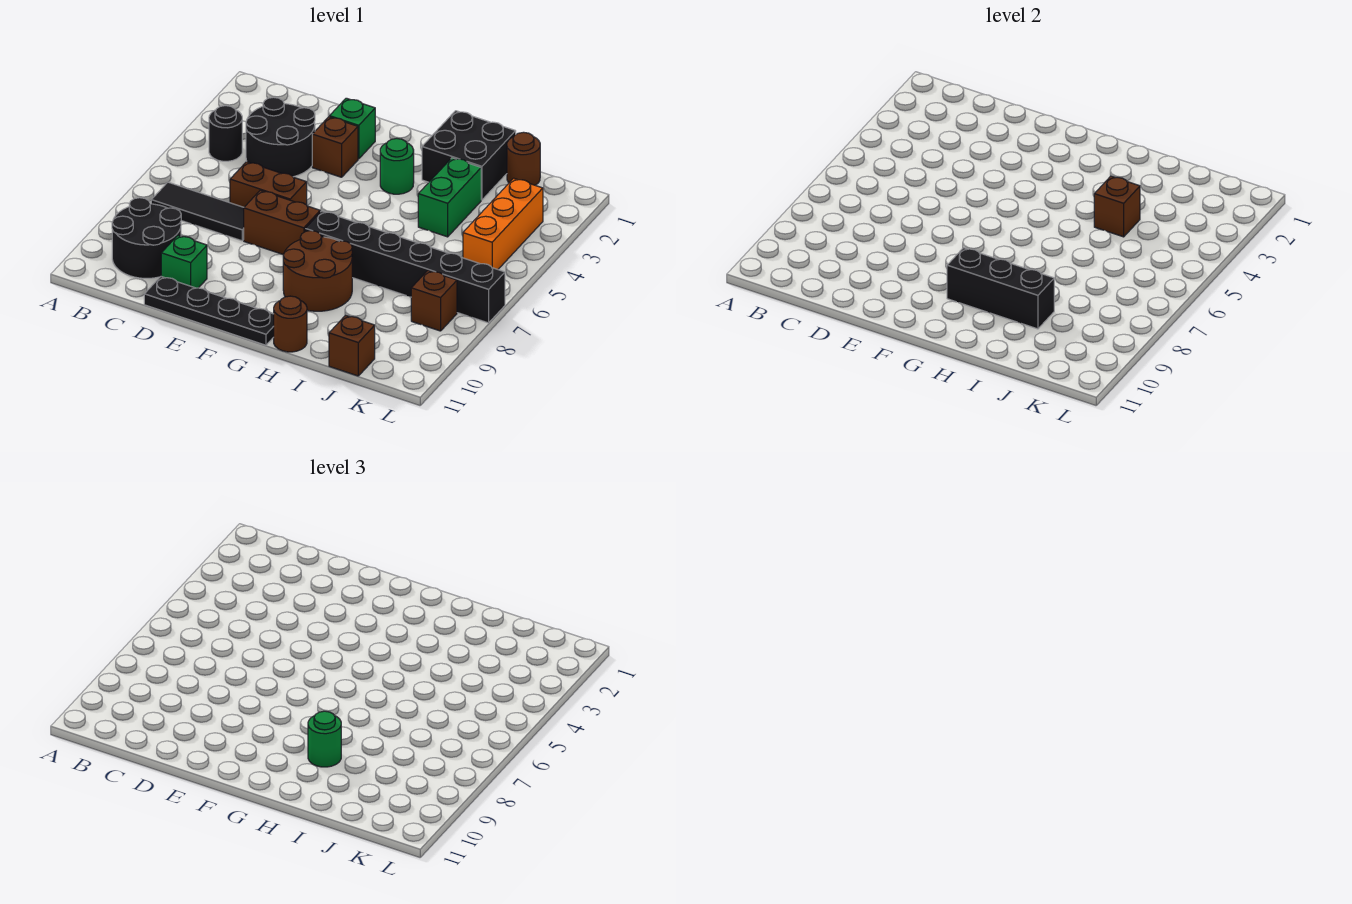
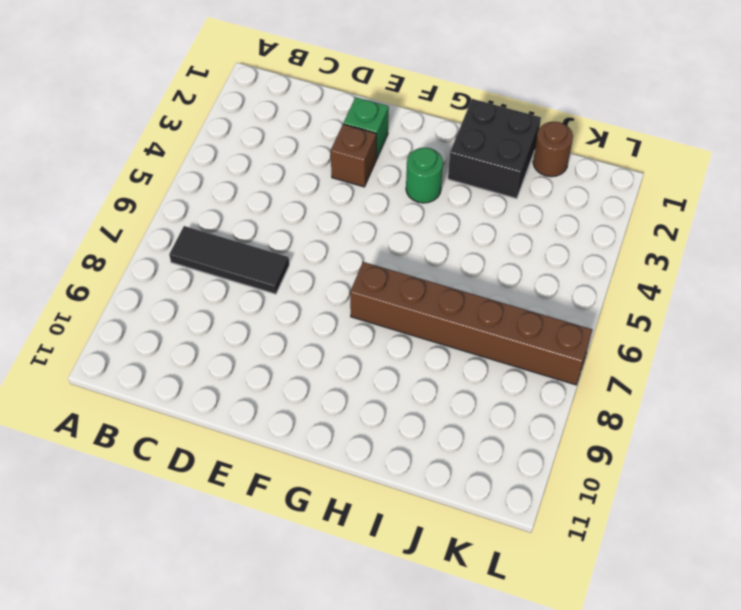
brown brick G7:L7 level 1 -> black brick G7:L7 level 1
none -> black round brick B4 level 1
none -> black round brick B9:C10 level 1
none -> black round brick C3:D4 level 1

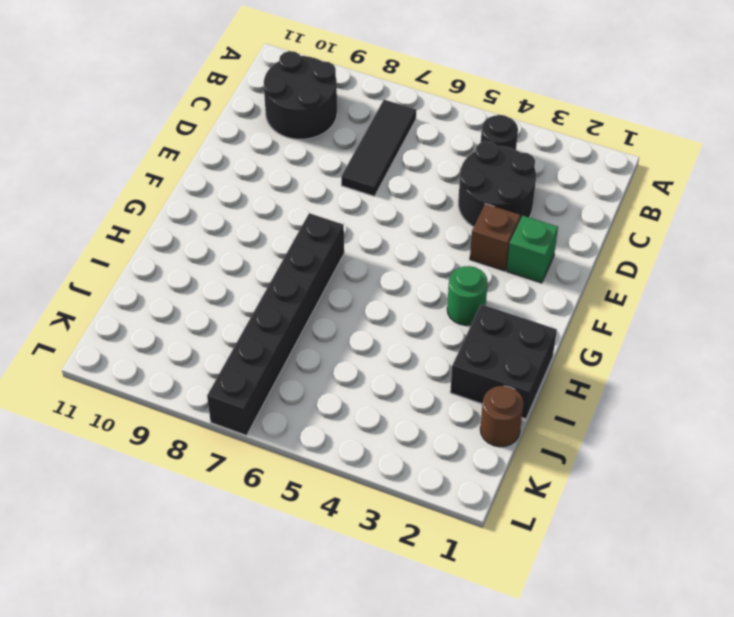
none -> brown brick D6:E6 level 1
none -> green brick D10 level 1
none -> black plate D11:G11 level 1

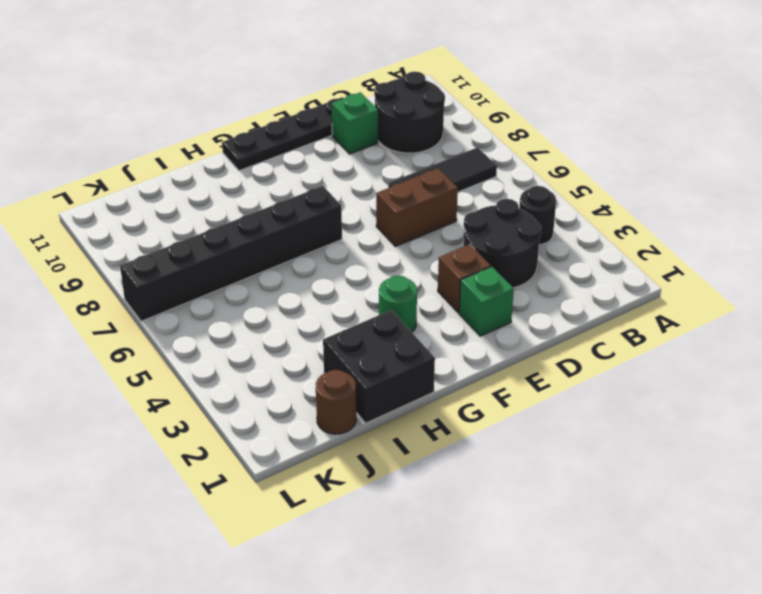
none -> brown brick E7:F7 level 1
none -> brown round brick G8:H9 level 1
none -> brown round brick H11 level 1

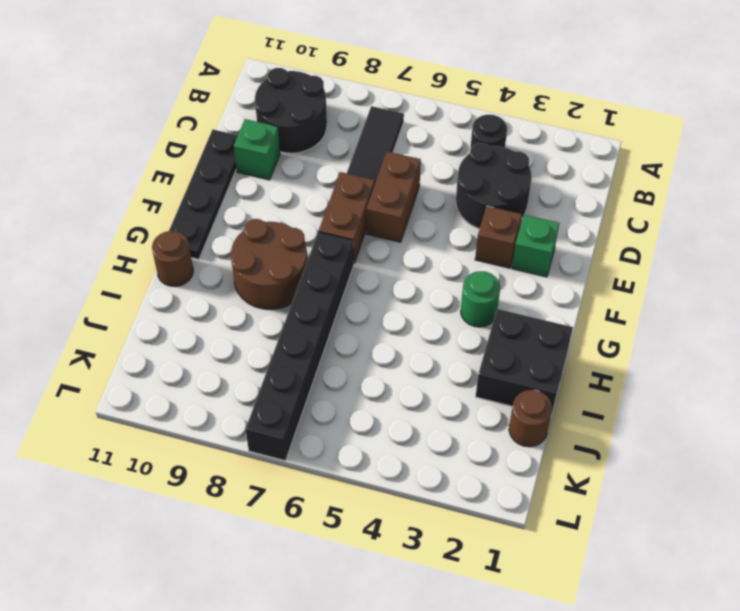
none -> green brick I3:I4 level 1
none -> brown brick J11 level 1
none -> orange brick K3:K5 level 1

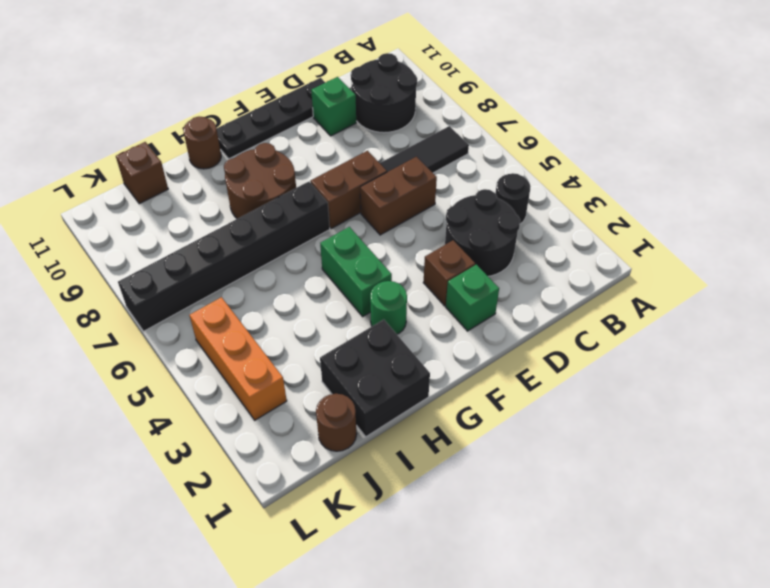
green brick G4:G5 level 1 -> green brick I3:I4 level 1
none -> brown brick K8 level 1
none -> black brick G9:I9 level 2
none -> brown brick I4 level 2

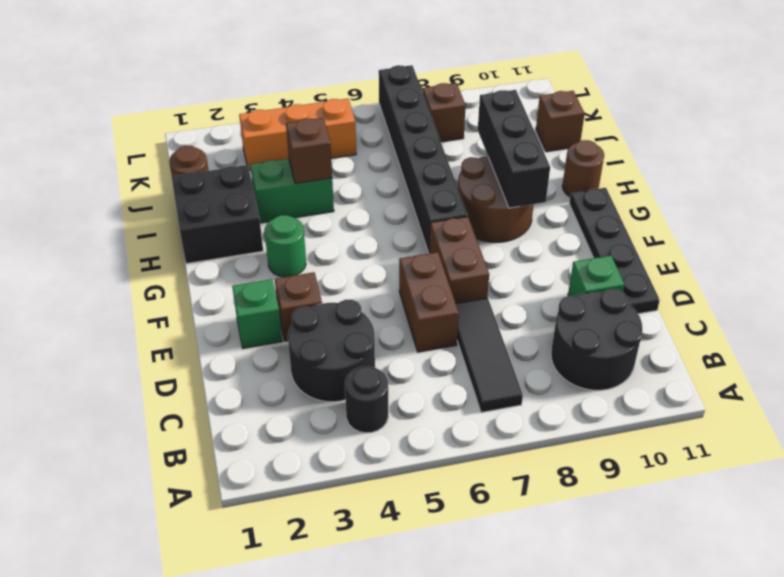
none -> green round brick H9 level 3

